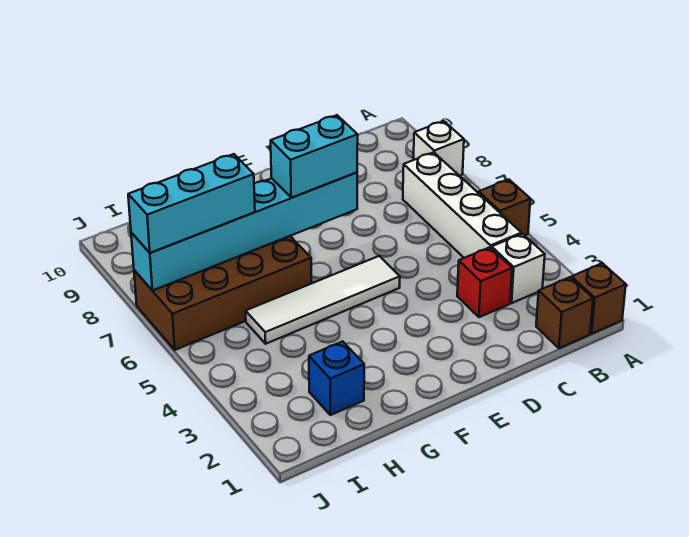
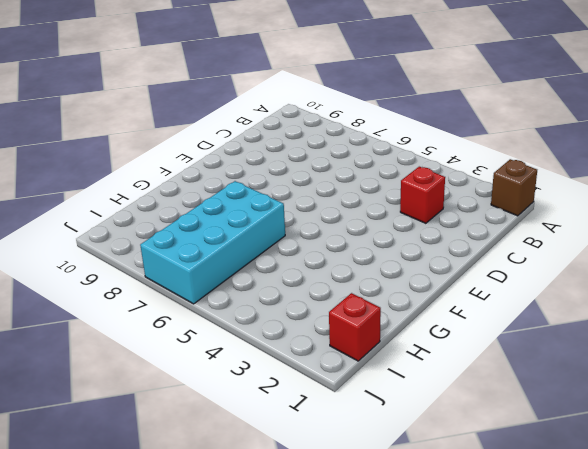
cyan brick G6:J7 level 1 -> brown brick G6:J7 level 1
red brick I1 level 1 -> none
none -> brown brick A5 level 1
none -> white brick A8 level 1
none -> brown brick B1 level 1

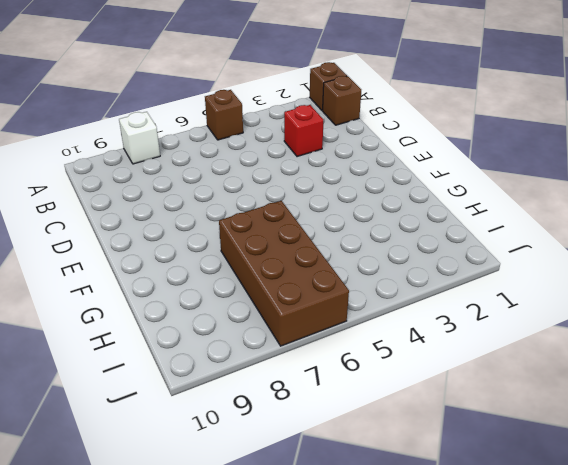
none -> white brick B3 level 1
none -> white brick B4:B7 level 1
none -> white tile E5:H5 level 1

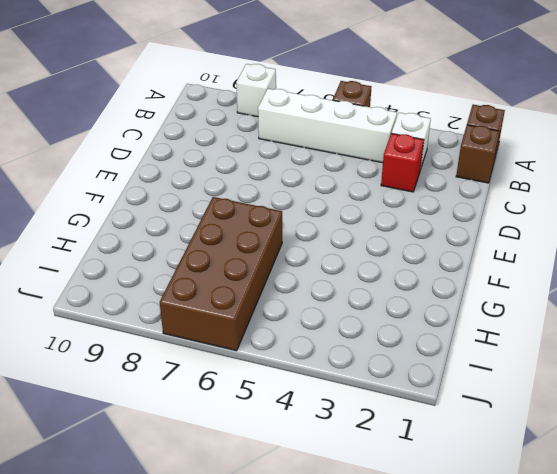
none -> white tile E5:H5 level 1
none -> blue brick H2 level 1
none -> cyan brick E7:J7 level 2

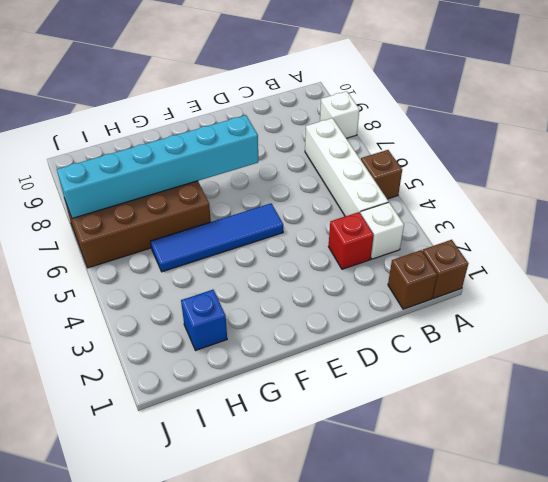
blue tile E5:H5 level 1 -> white tile E5:H5 level 1
none -> cyan brick E7:F7 level 3
none -> cyan brick H7:J7 level 3

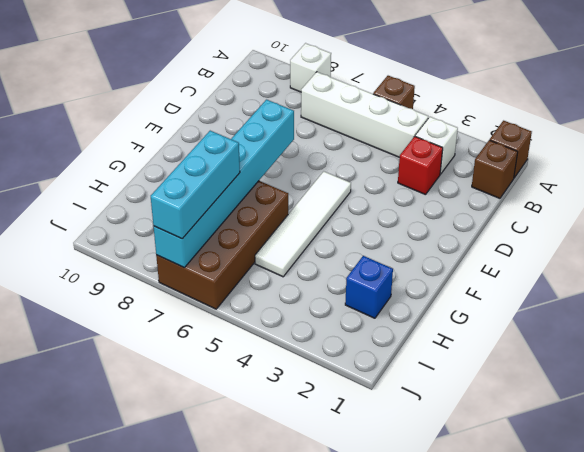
none -> cyan brick E7:F7 level 3

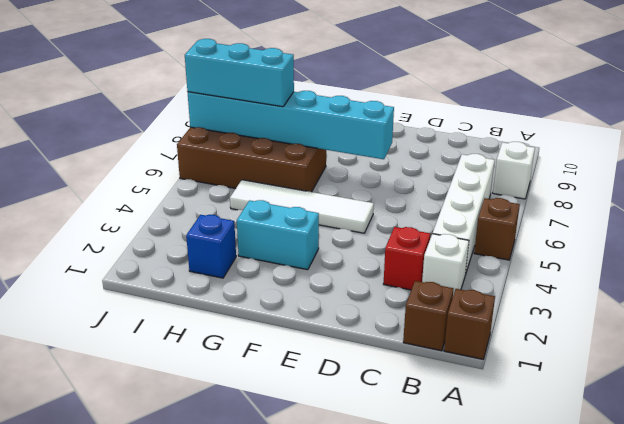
cyan brick F3:G3 level 1 -> cyan brick E7:F7 level 3

